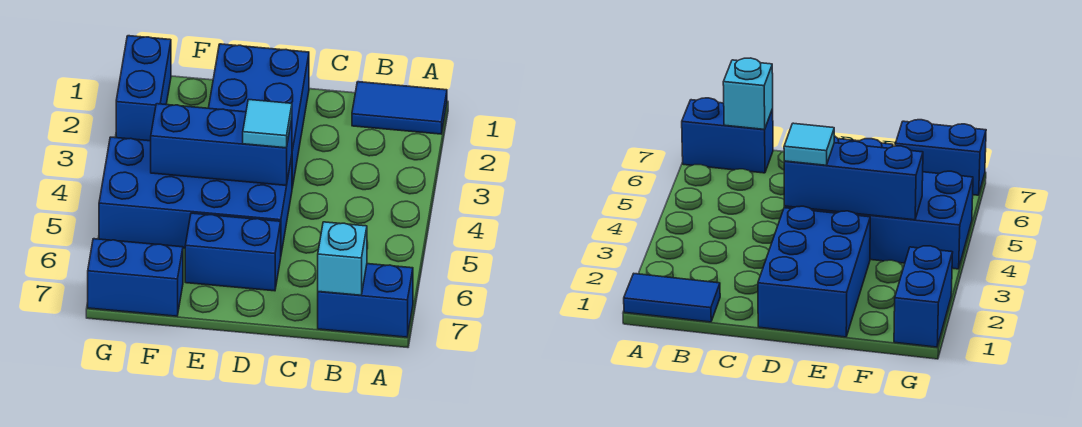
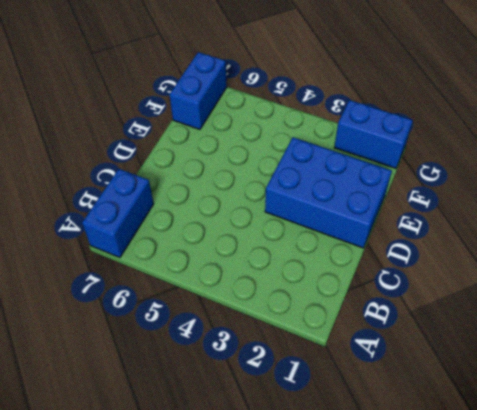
none -> blue tile A1:B1 level 1
none -> blue brick D4:G5 level 1

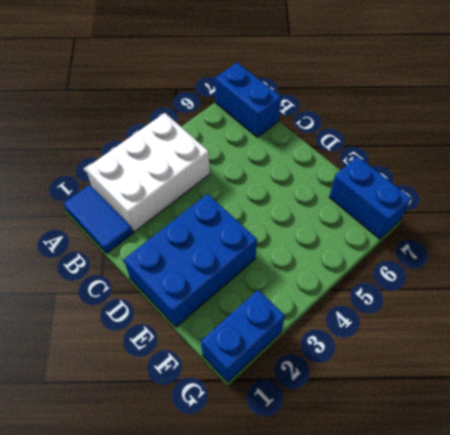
white brick A2:B4 level 1 -> none
none -> blue brick D4:G5 level 1
none -> blue brick D6:E6 level 1

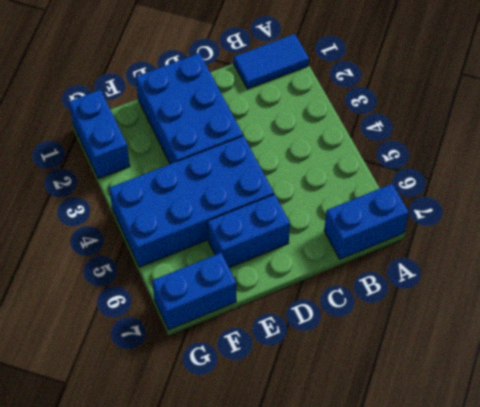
none -> cyan brick B7 level 2
none -> blue brick D4:F4 level 2

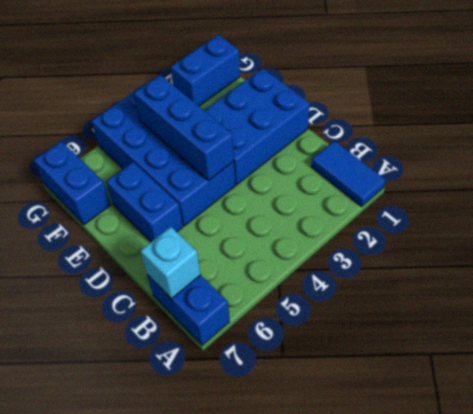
none -> cyan tile D4 level 3

